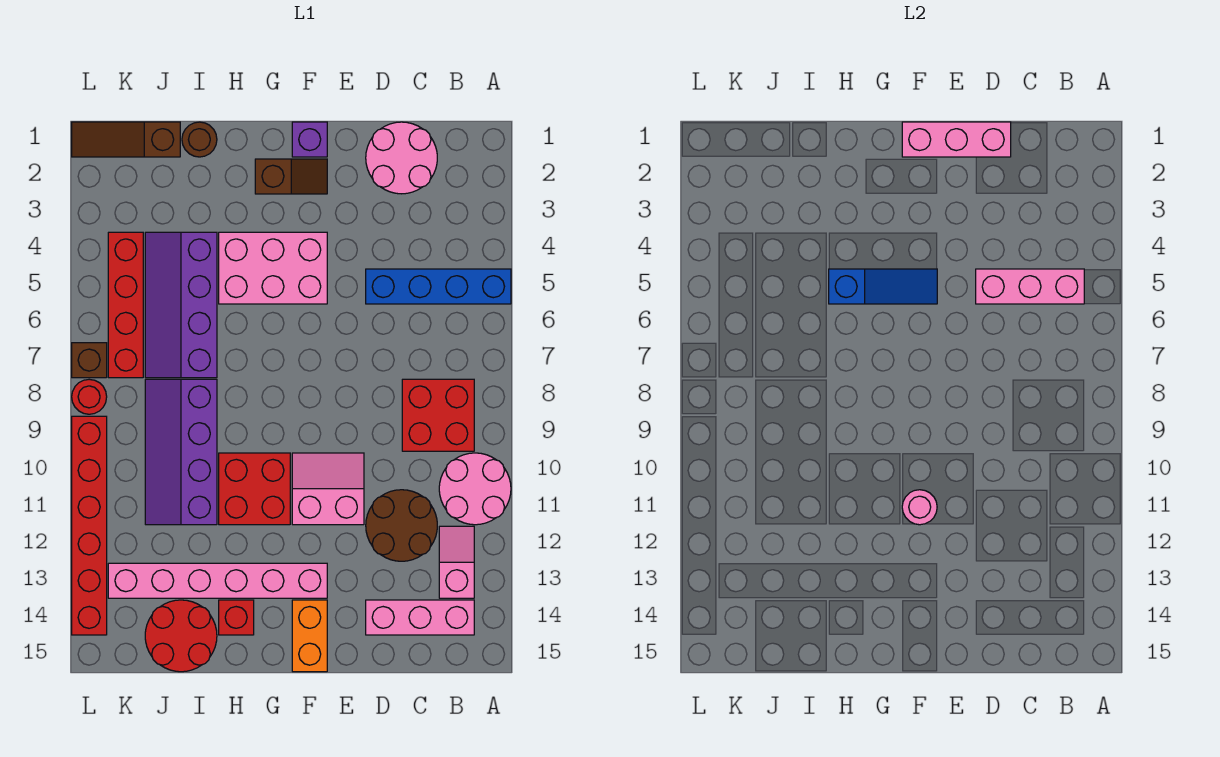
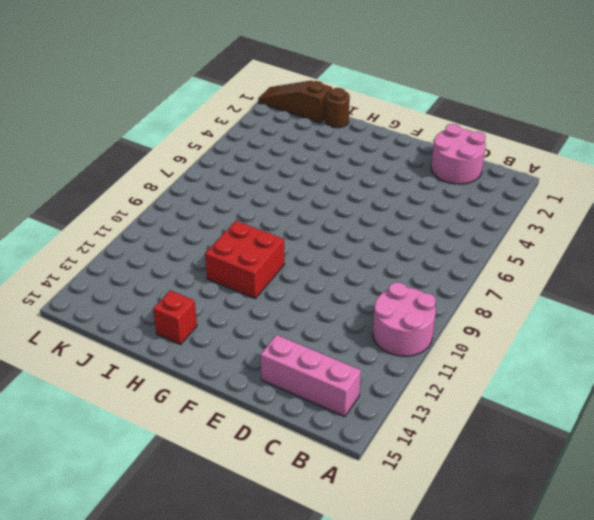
none -> blue brick A5:D5 level 1
none -> red brick B8:C9 level 1
none -> pink slope B12:B13 level 1 top 13

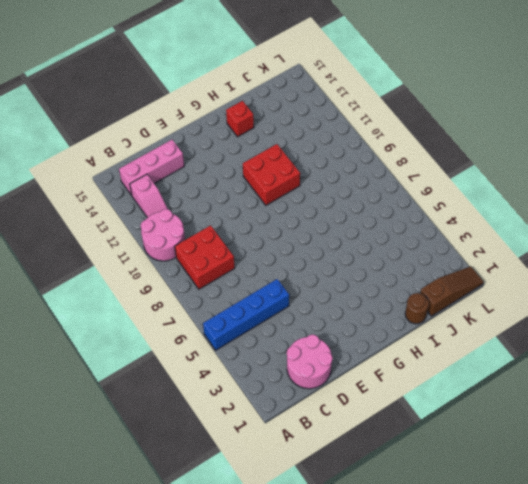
none -> brown round brick C11:D12 level 1
none -> pink slope E10:F11 level 1 top 11
none -> purple brick F1 level 1

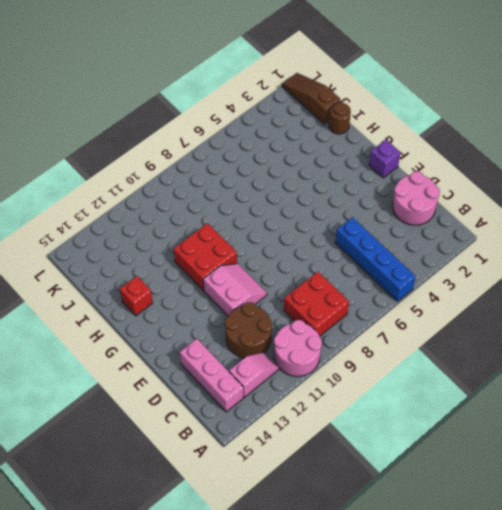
none -> brown slope F2:G2 level 1 top G
none -> pink brick F4:H5 level 1
none -> pink brick F13:K13 level 1

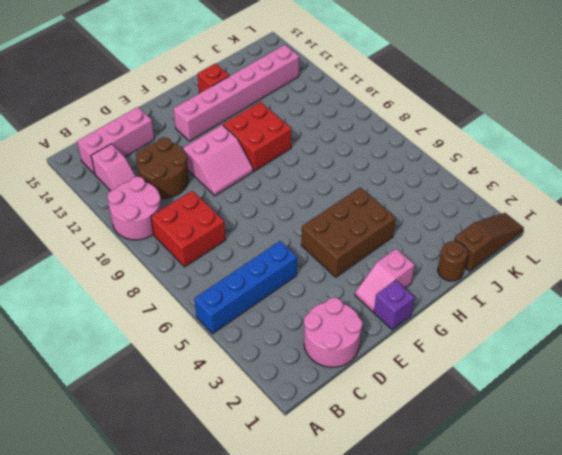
pink slope F2:G2 level 1 top G -> brown slope F2:G2 level 1 top G
brown brick F4:H5 level 1 -> pink brick F4:H5 level 1
none -> orange brick F14:F15 level 1
none -> purple slope I4:J7 level 1 top I
none -> purple slope I8:J11 level 1 top I

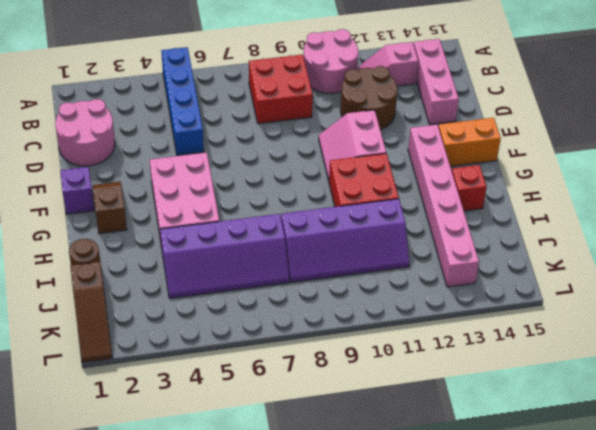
none -> red round brick I14:J15 level 1
none -> red brick K4:K7 level 1
none -> brown brick L7 level 1

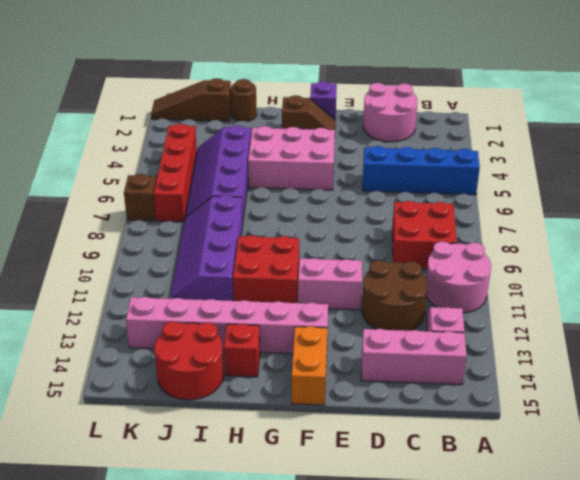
none -> red round brick L8 level 1
none -> red brick L9:L14 level 1
none -> pink brick B5:D5 level 2

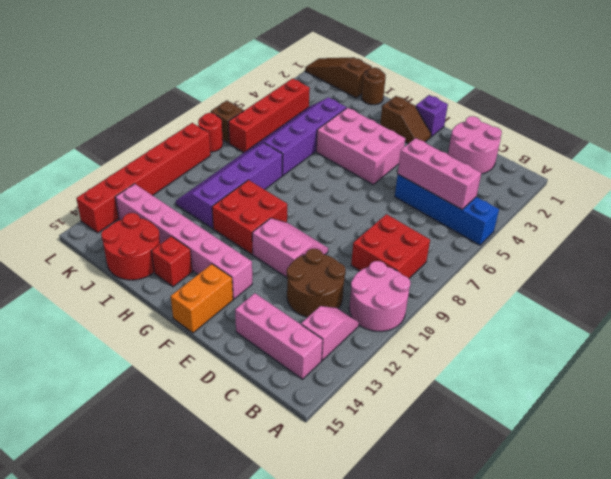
none -> pink brick D1:F1 level 2
none -> blue slope F5:H5 level 2 top H
none -> pink round brick F11 level 2

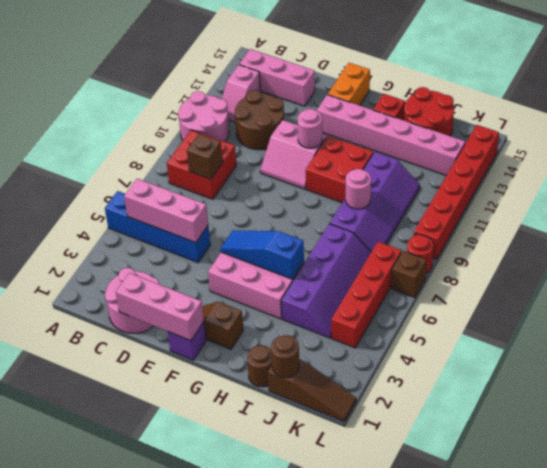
brown brick C8 level 2 -> none
pink round brick I9 level 2 -> none
brown round brick J1 level 2 -> none

